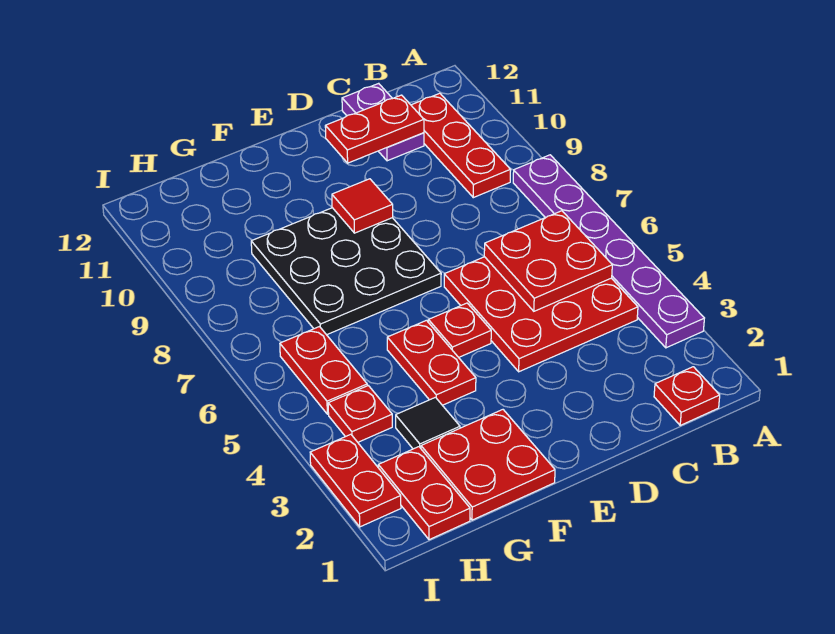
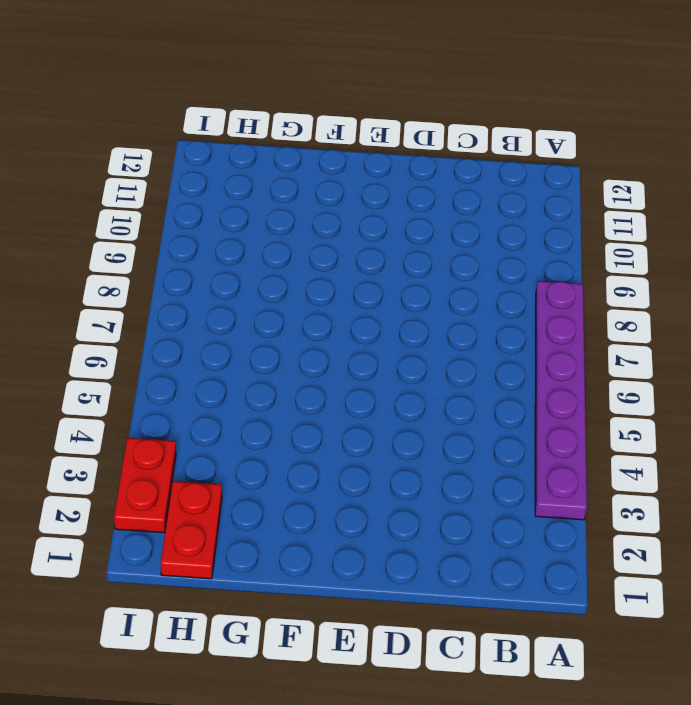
none -> red plate B1 level 1
none -> red plate B4:D6 level 1
none -> red plate B9:B11 level 1

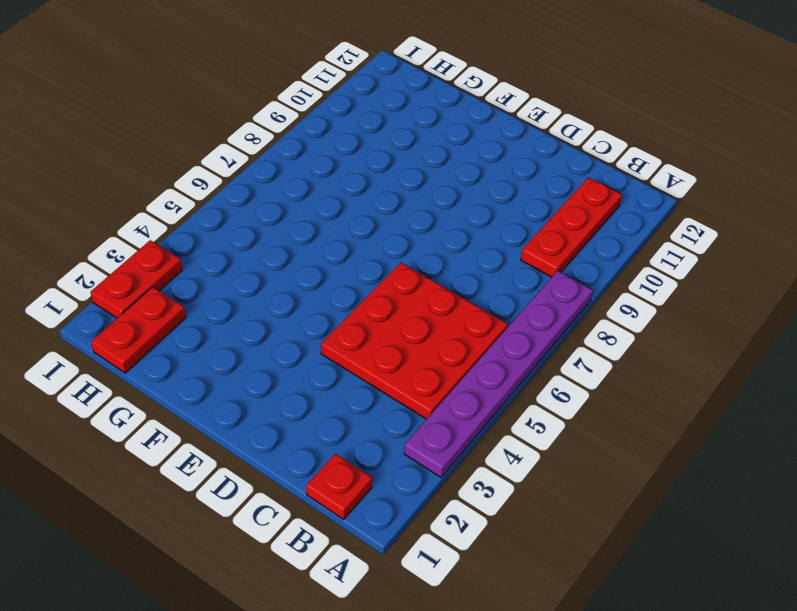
none -> purple plate C11:C12 level 1
none -> red plate E5 level 1
none -> black plate E7:G9 level 1

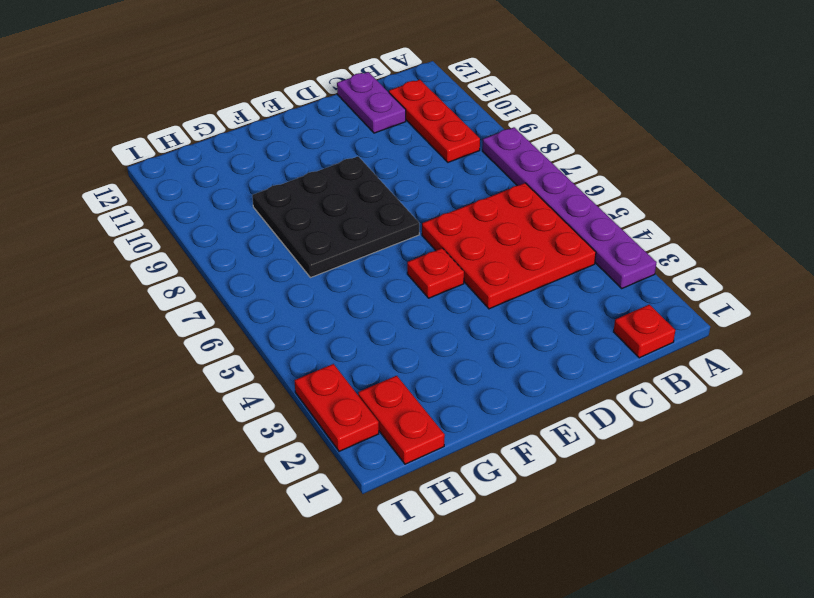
none -> red plate F1:G2 level 1
none -> red plate F4:F5 level 1
none -> black tile G3 level 1

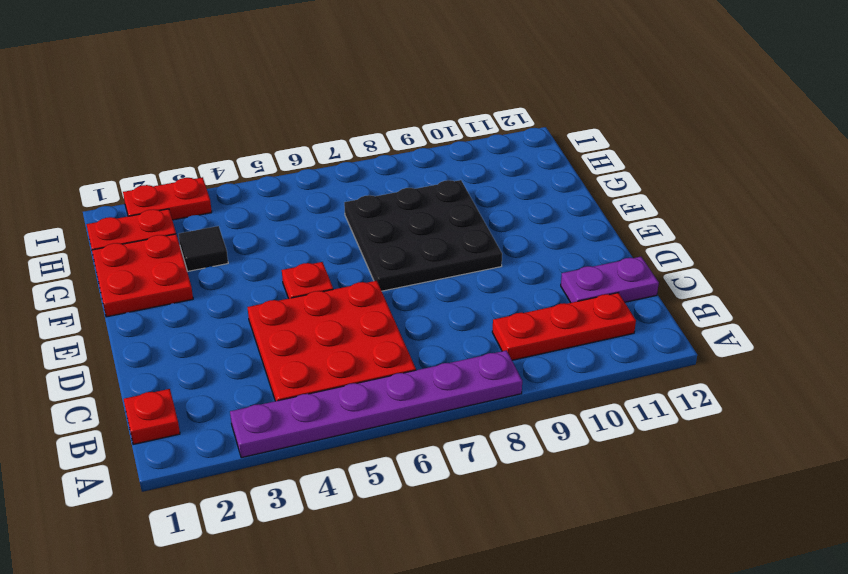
none -> red plate F4:F5 level 1
none -> red plate H4 level 1
none -> red plate H5:H6 level 1

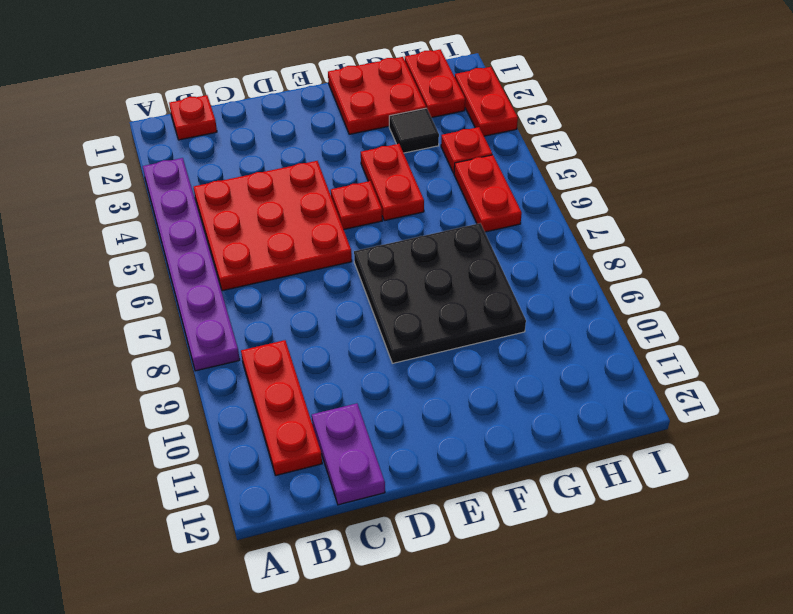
none -> red plate B5:C6 level 2
none -> red plate C11:D11 level 2
none -> red tile E9 level 2

